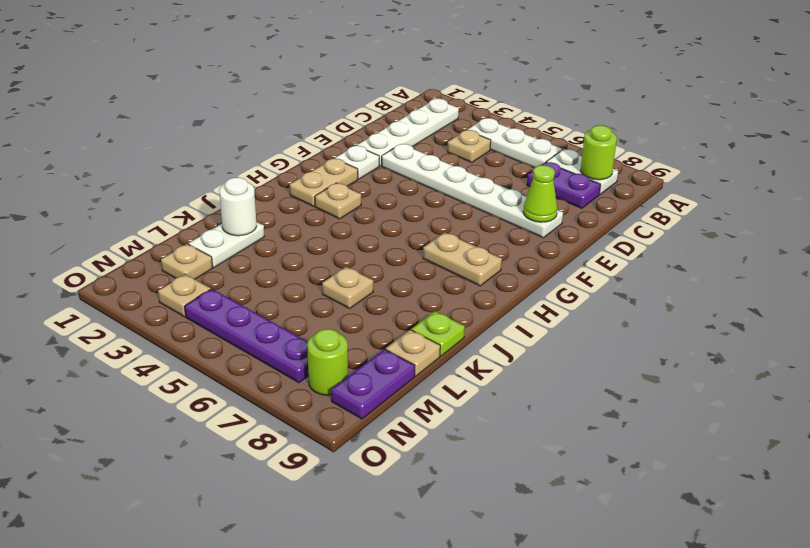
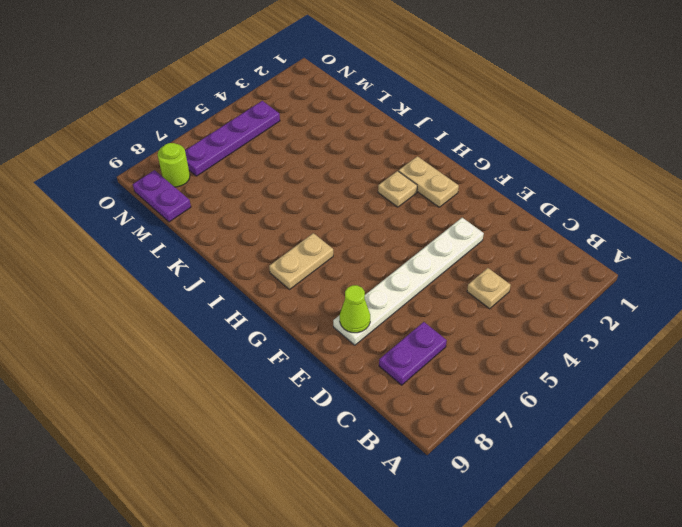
none -> white plate B2:E2 level 1
none -> white plate B4:B6 level 1
none -> white plate B7:B8 level 1

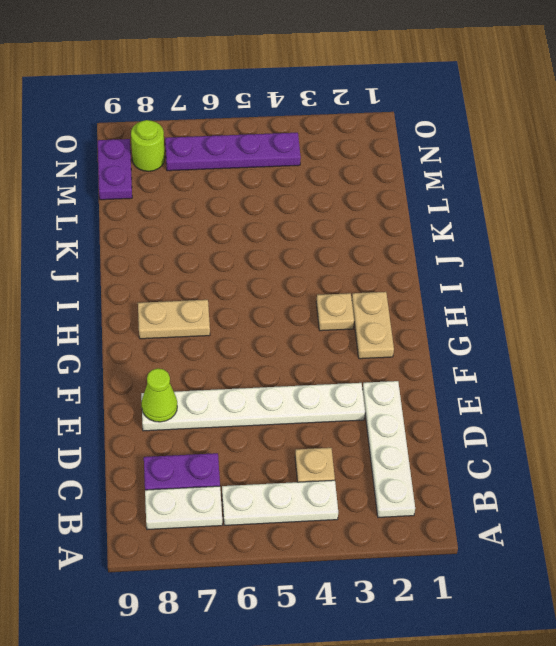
none -> white plate F2 level 1
none -> white plate K2:L2 level 1
none -> tan plate K6 level 1

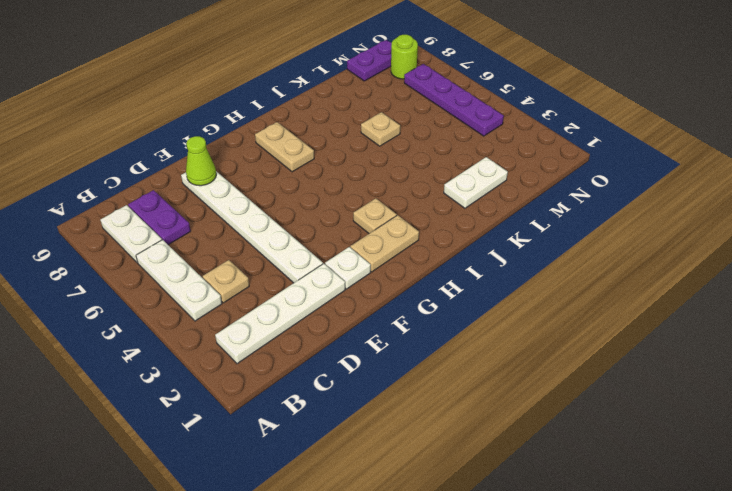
none -> lime plate K9 level 1
none -> tan plate L9 level 1
none -> tan plate M2 level 1

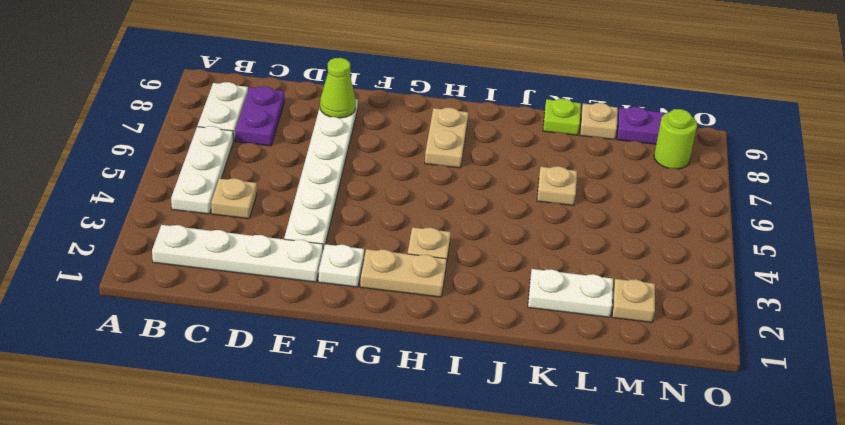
none -> tan plate N3 level 1
none -> purple plate N4:N7 level 1
none -> lime round brick B8 level 2

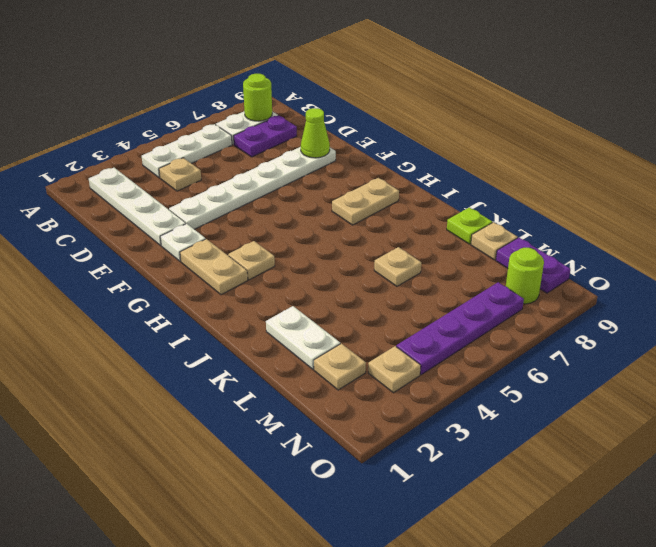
none -> white round brick K2 level 2

